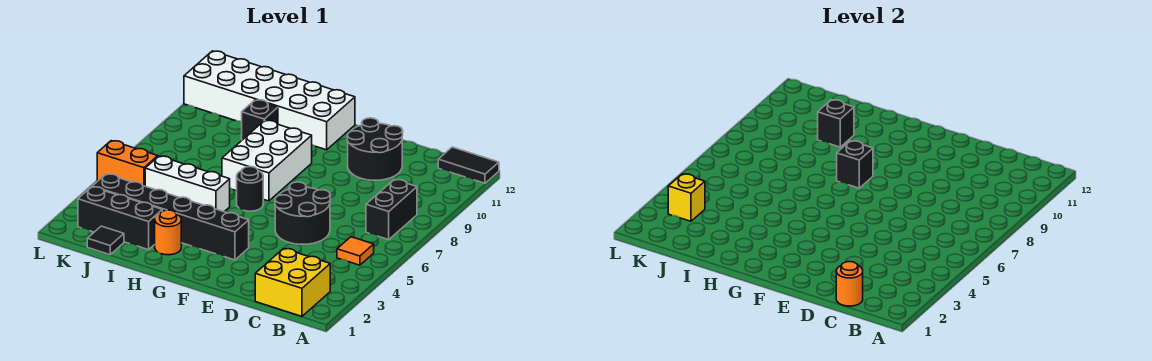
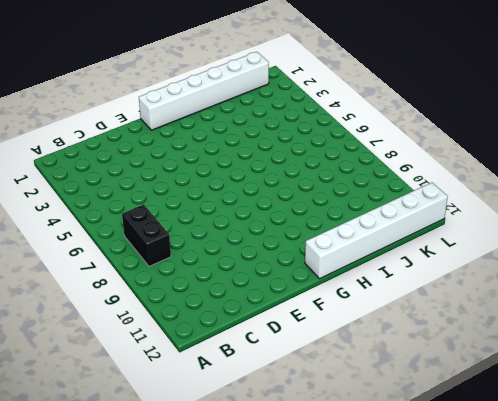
white brick F1:K1 level 1 -> black tile J1 level 1
white brick G12:L12 level 1 -> white brick G11:L12 level 1
none -> black tile A12:B12 level 1
none -> yellow brick B1:C2 level 1
none -> orange tile B5 level 1

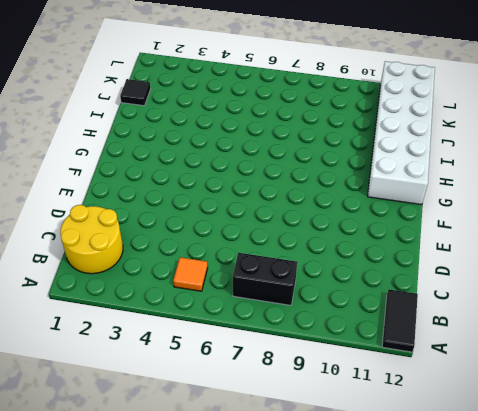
yellow round brick B1:C2 level 1 -> yellow brick B1:C2 level 1
none -> black round brick D5:E6 level 1
none -> black round brick D10:E11 level 1
none -> black brick F3:K3 level 1

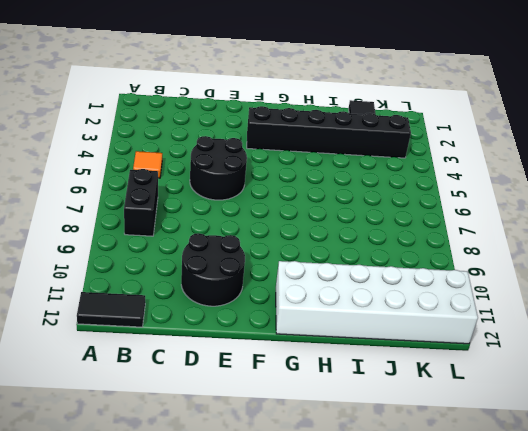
none -> yellow brick B1:C2 level 1
none -> black round brick G6 level 1
none -> white brick G7:H9 level 1

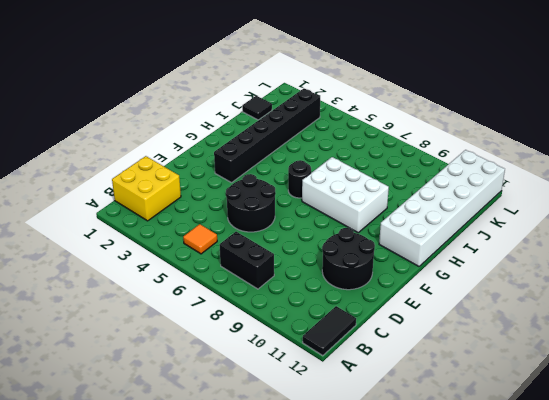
none -> orange round brick H2 level 1
none -> white brick H5:J5 level 1
none -> black brick I2:K2 level 1

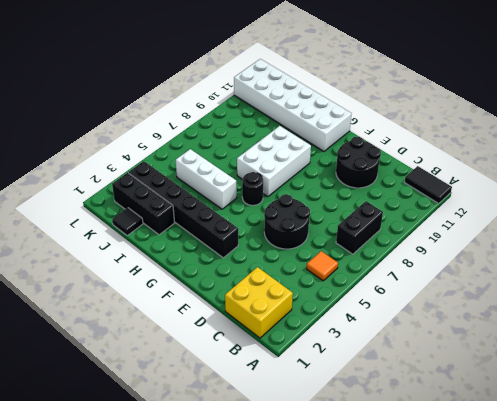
none -> orange round brick H2 level 1
none -> black brick I10 level 1
none -> orange brick K5:L5 level 1

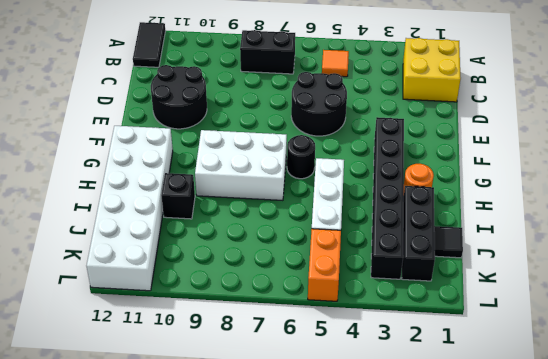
none -> orange round brick C1 level 2
none -> black brick G8 level 2
none -> black brick I10 level 2

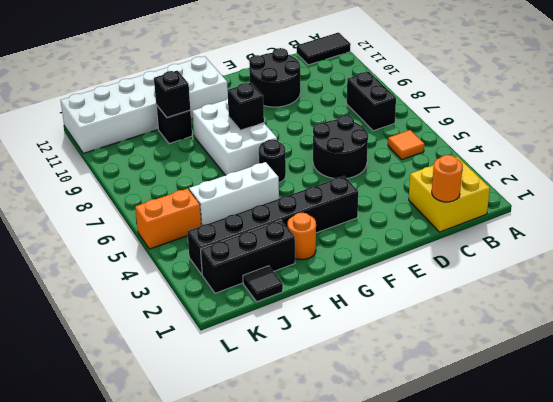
none -> yellow brick K3 level 2

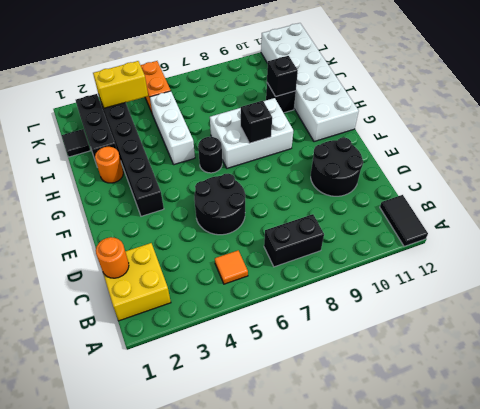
yellow brick K3:K4 level 2 -> yellow brick K3 level 2

